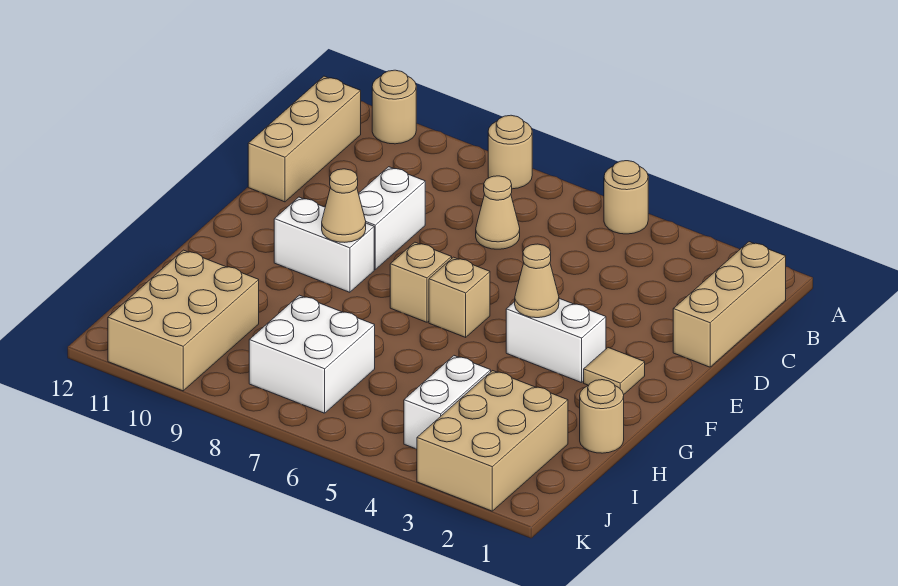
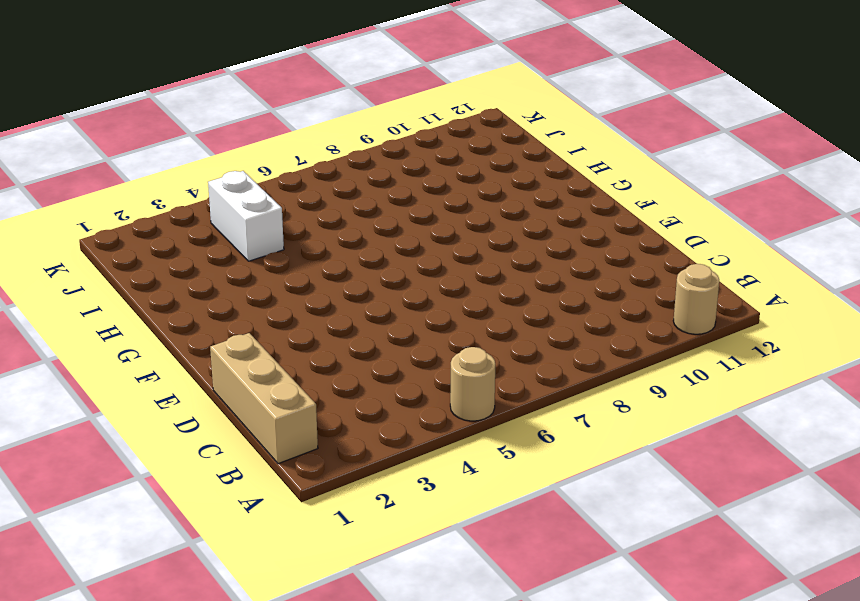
none -> tan round brick A8 level 1
none -> tan brick B12:D12 level 1
none -> tan cone C7 level 1

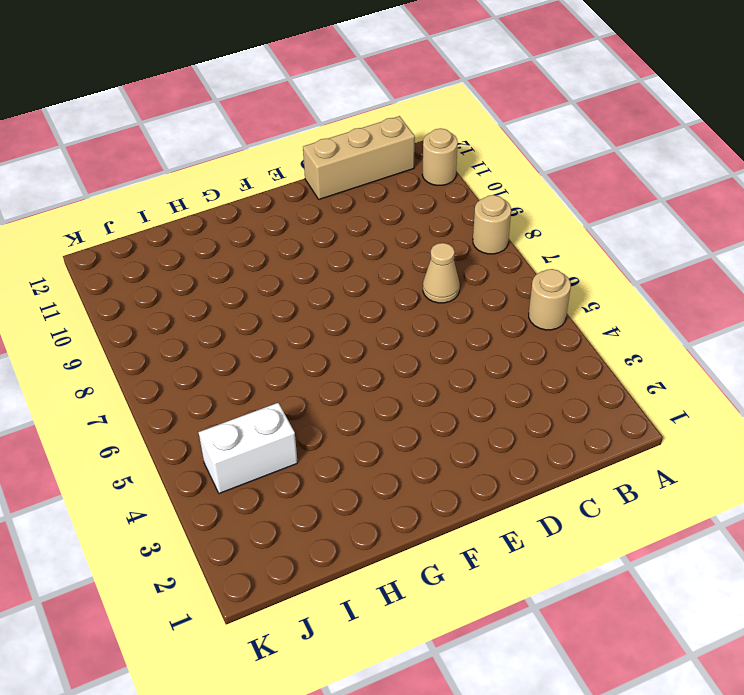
none -> tan brick B1:D1 level 1
none -> white brick D9:E9 level 1
none -> tan tile F2 level 1

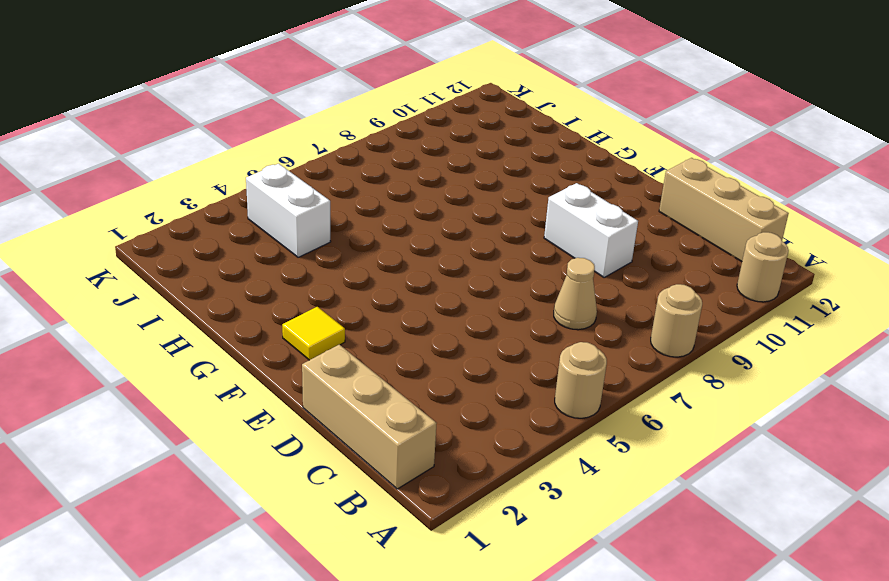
yellow tile F2 level 1 -> tan tile F2 level 1
none -> white brick F3:F4 level 1
none -> tan brick F6 level 1
none -> tan brick F7 level 1

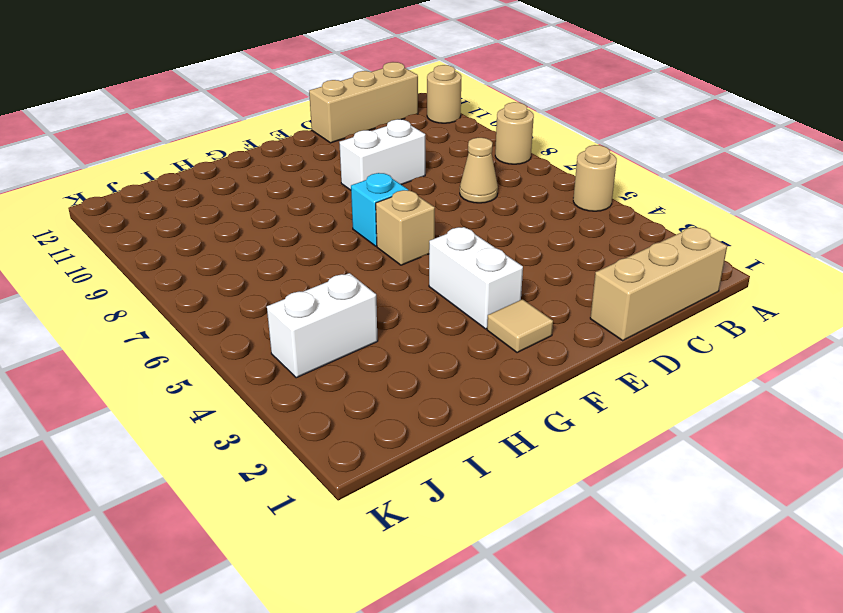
cyan brick F7 level 1 -> tan brick F7 level 1
none -> white brick F9:F10 level 1
none -> tan round brick H1 level 1
none -> tan brick I2:K3 level 1

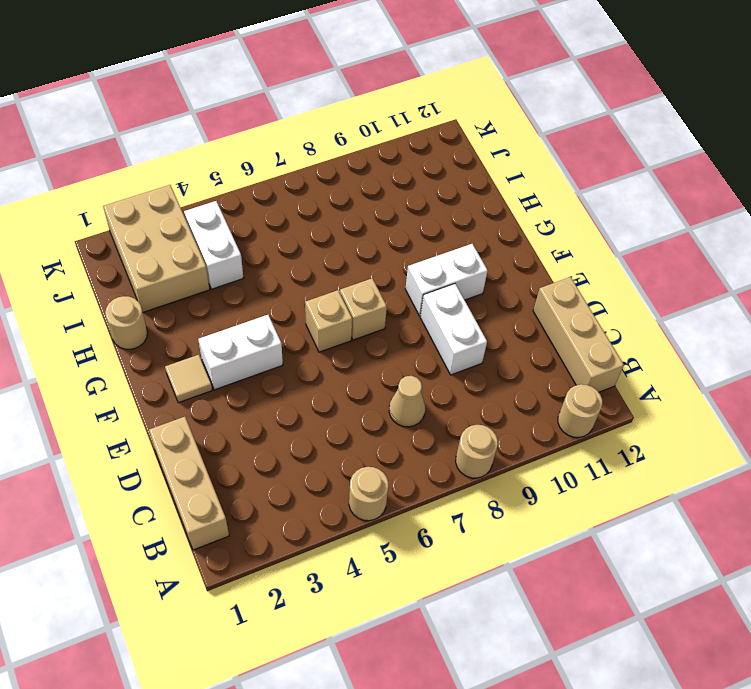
none -> white brick I7:J8 level 1
none -> tan brick I10:K11 level 1
none -> tan cone F4 level 2

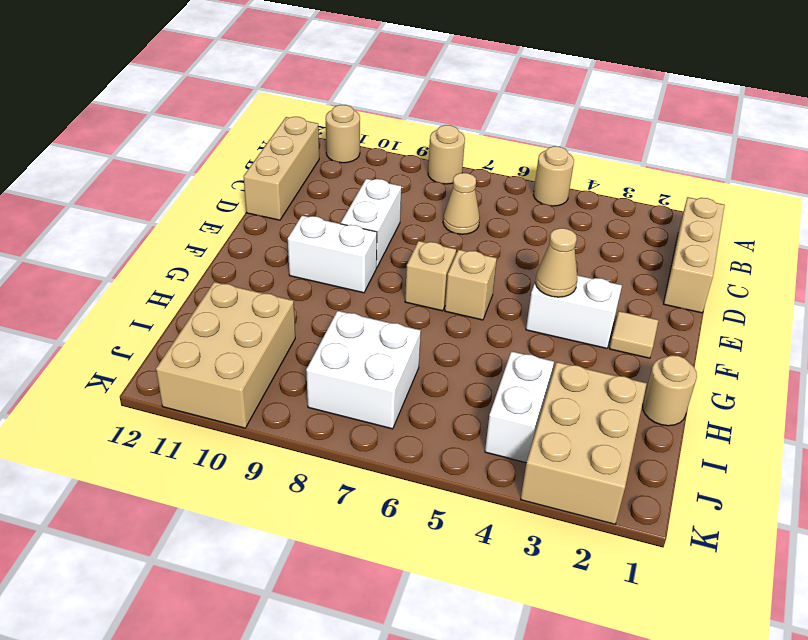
none -> tan cone F9 level 2

